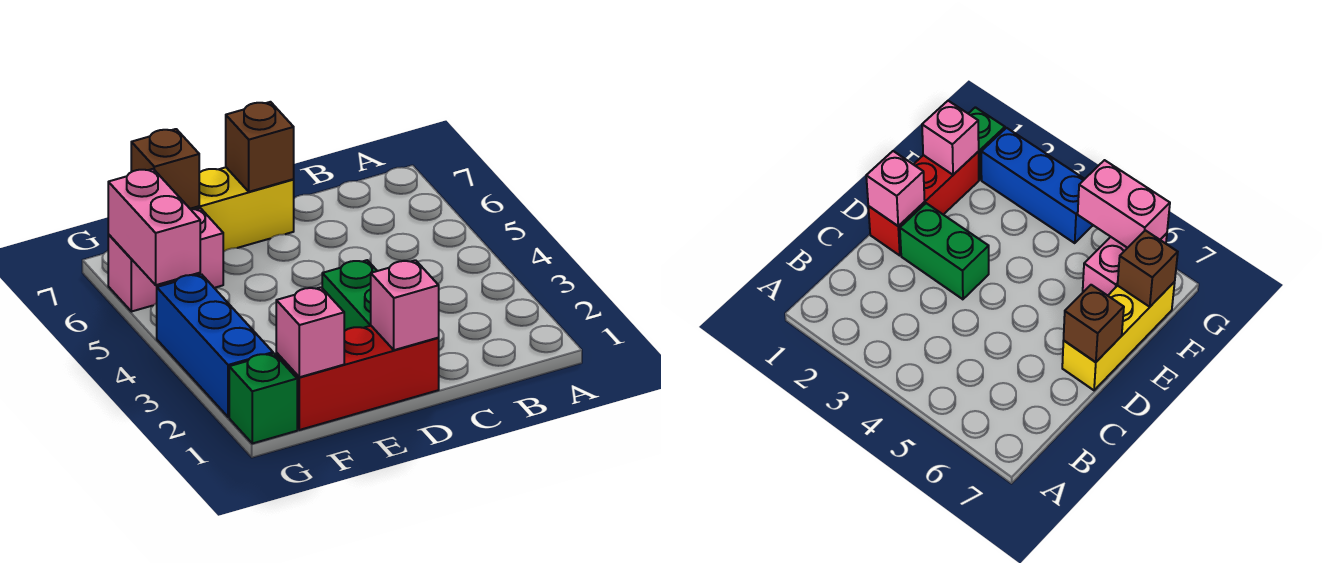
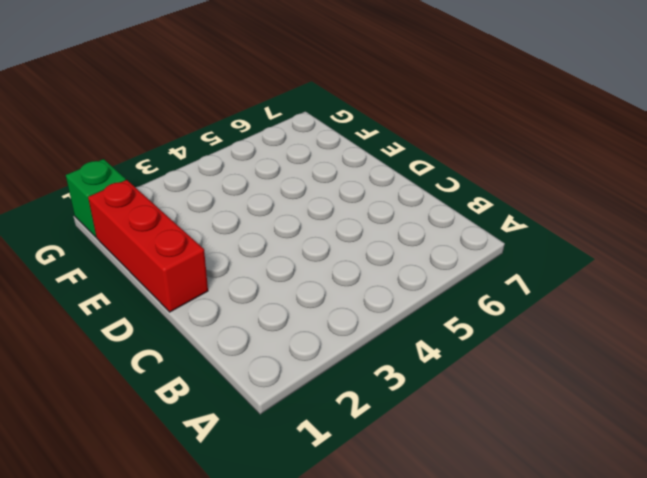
none -> green brick D2:D3 level 1
none -> yellow brick D7:F7 level 1

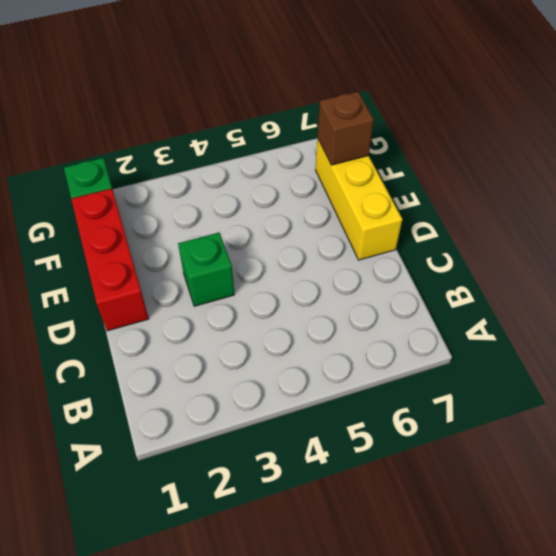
green brick D3 level 1 -> green brick D2:D3 level 1
none -> pink brick F6:G6 level 1
none -> blue brick G2:G4 level 1

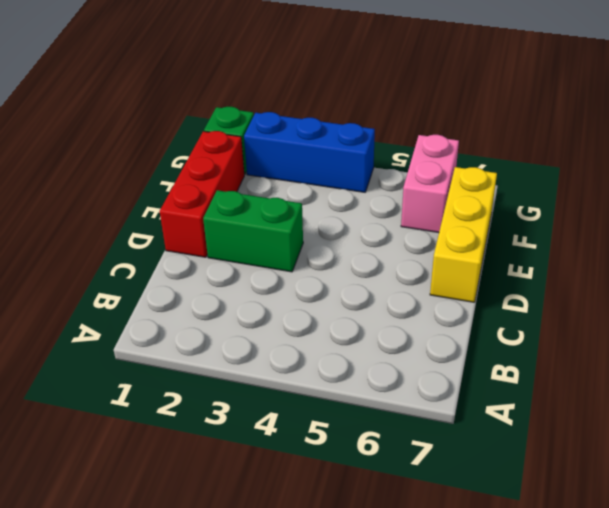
none -> pink brick D1 level 2
none -> brown brick D7 level 2

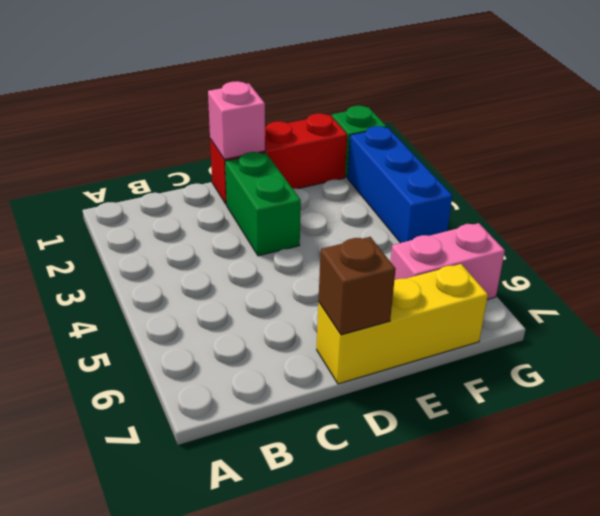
none -> pink brick F1 level 2
none -> brown brick F7 level 2

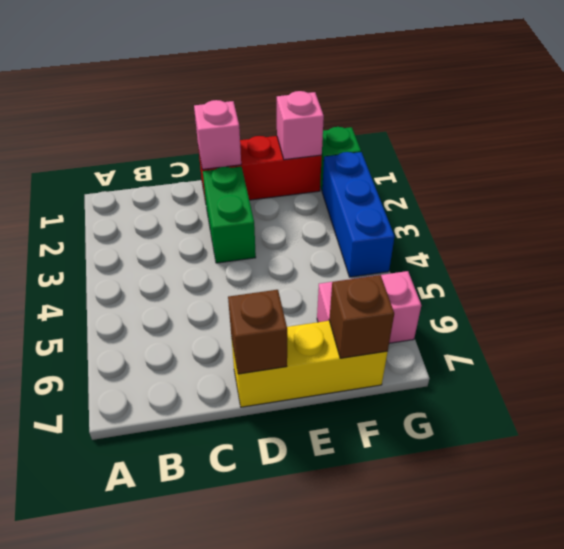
none -> pink brick G5:G6 level 2

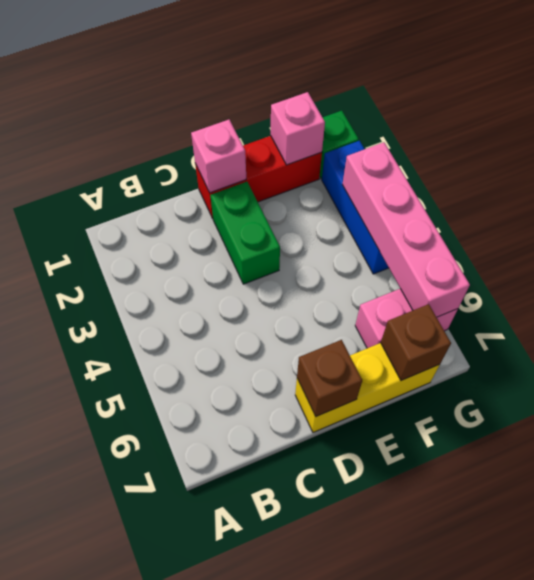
pink brick G3:G6 level 2 -> pink brick G5:G6 level 2

